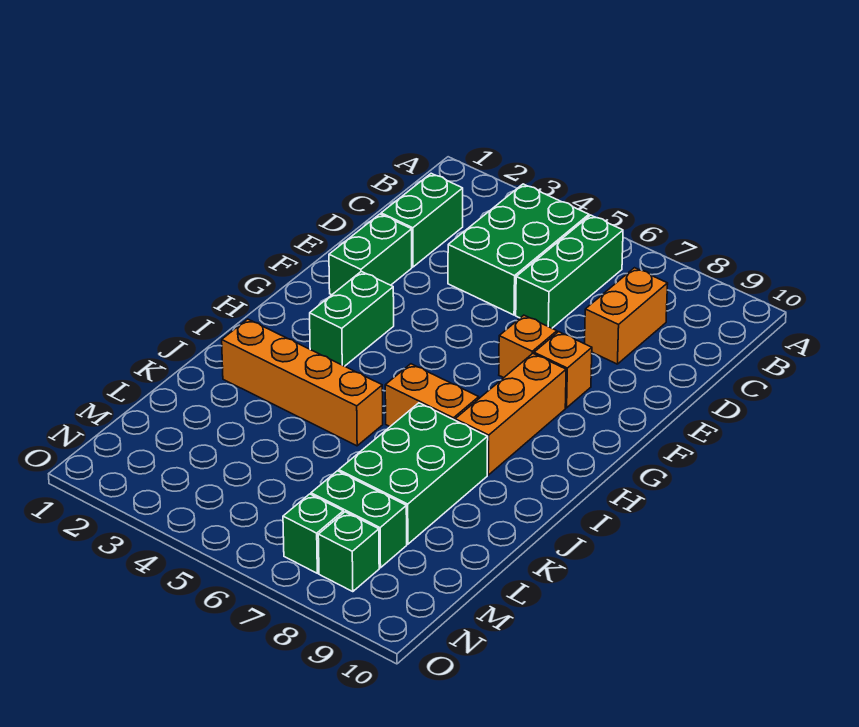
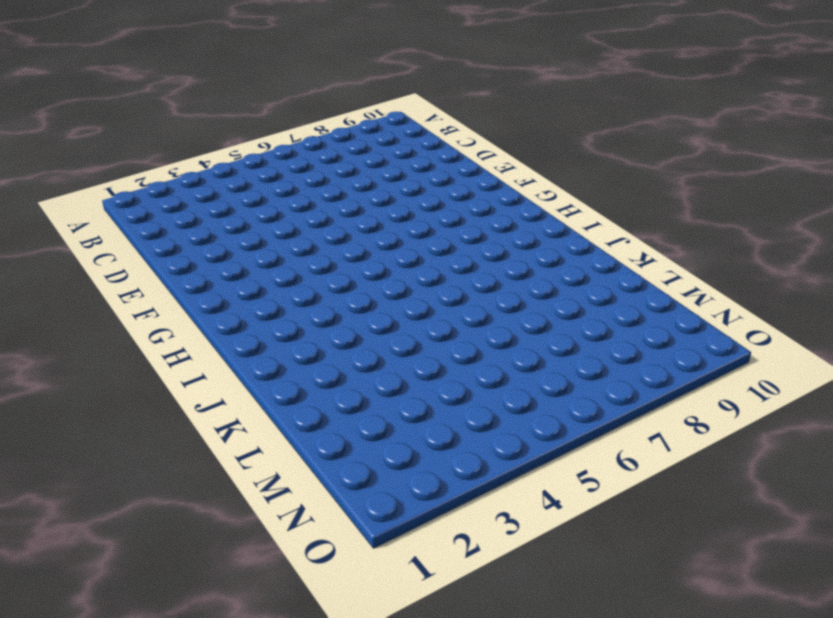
none -> green brick B4:D5 level 1
none -> green brick B6:D6 level 1
none -> green brick C2:D2 level 1

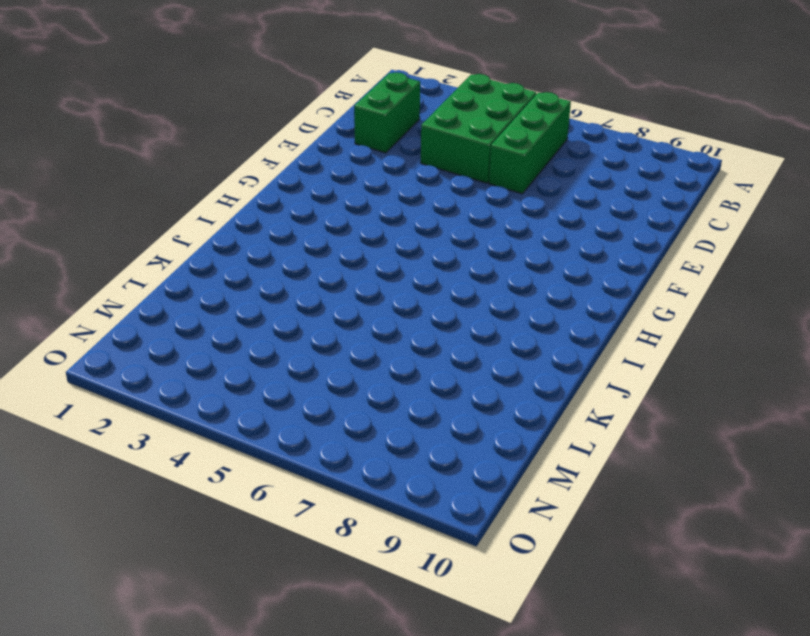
none -> orange brick C8:D8 level 1
none -> green brick E2:F2 level 1
none -> orange brick F7 level 1

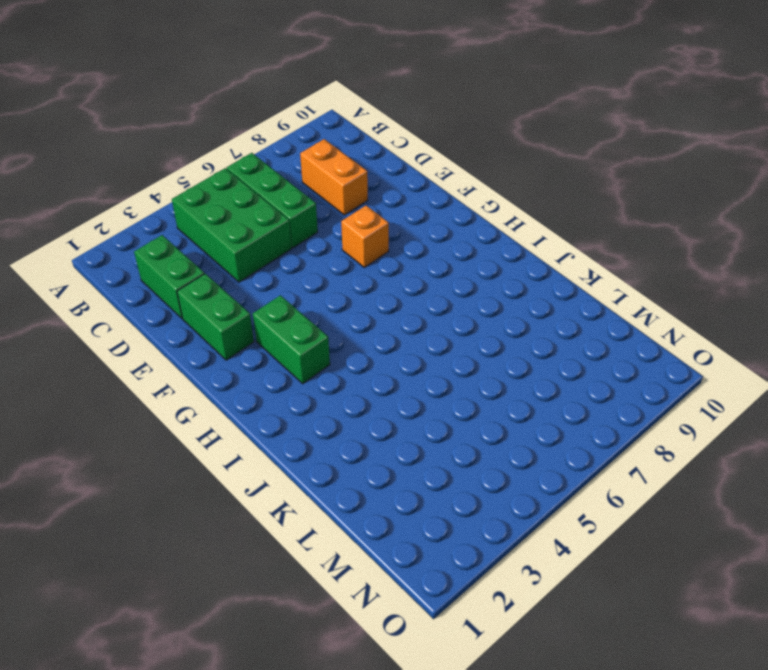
none -> orange brick F8 level 1
none -> orange brick G8:I8 level 1
none -> orange brick I6:I7 level 1

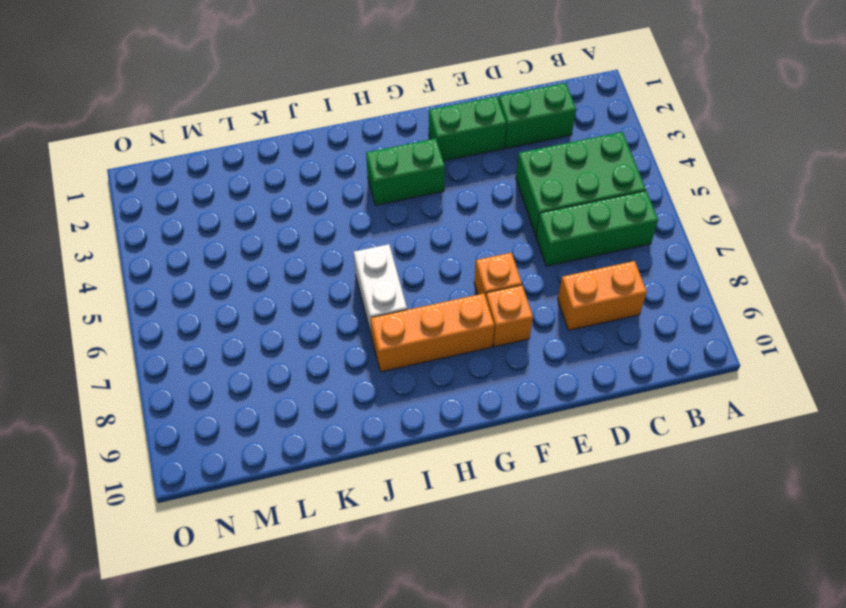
white brick I6:I7 level 1 -> orange brick I6:I7 level 1
none -> orange brick J2:J5 level 1
none -> green brick J7:L8 level 1
none -> green brick M7:M8 level 1

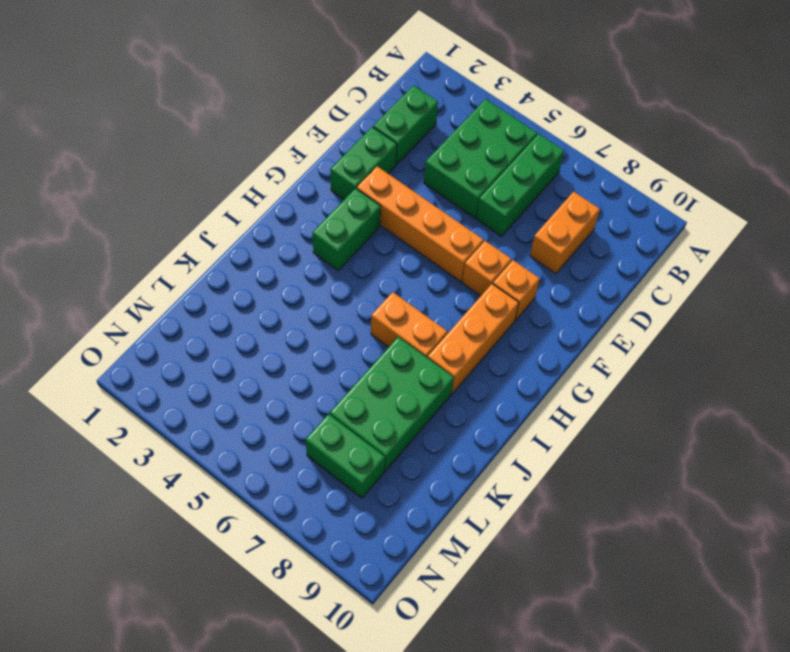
orange brick F3:F6 level 1 -> orange brick J2:J5 level 1
none -> green brick N7 level 1
none -> green brick N8 level 1

